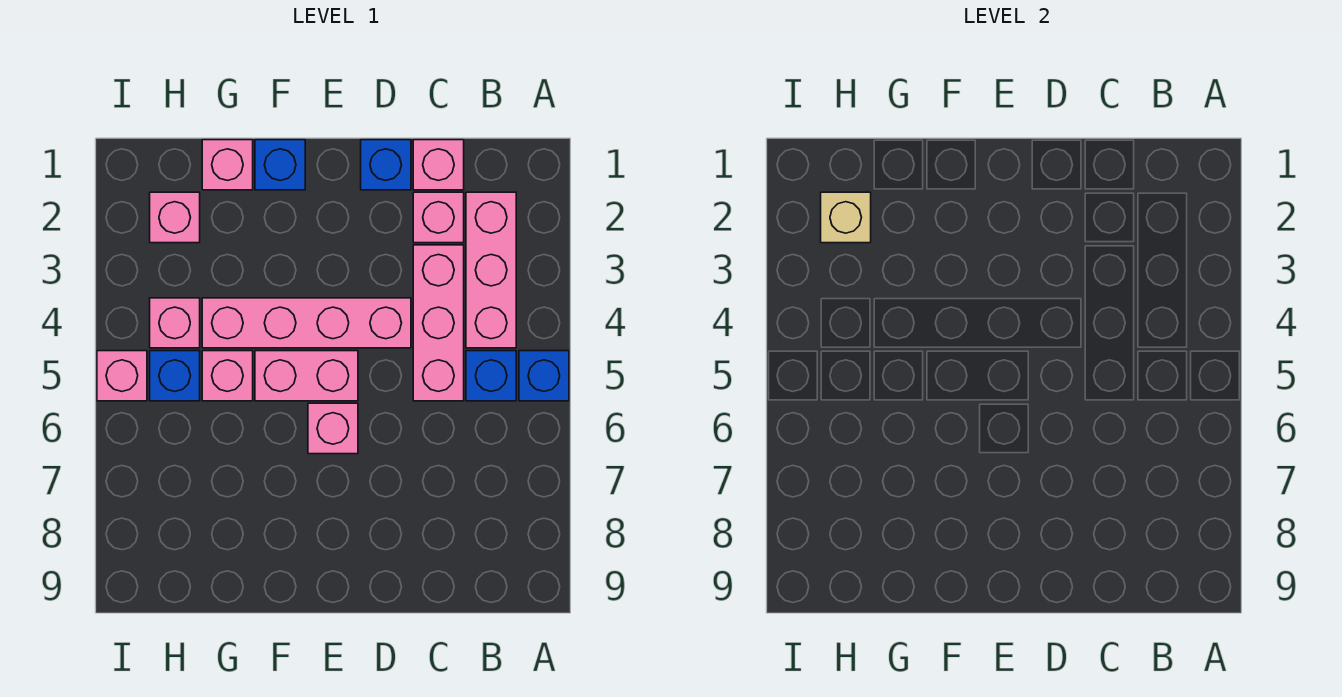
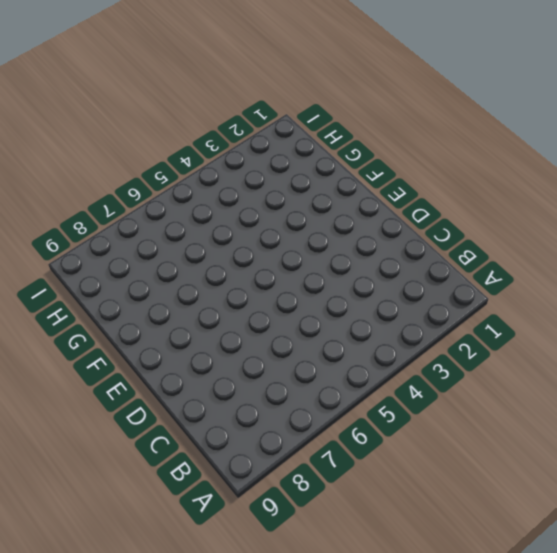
none -> blue brick A5 level 1
none -> pink brick B2:B4 level 1
none -> blue brick B5 level 1

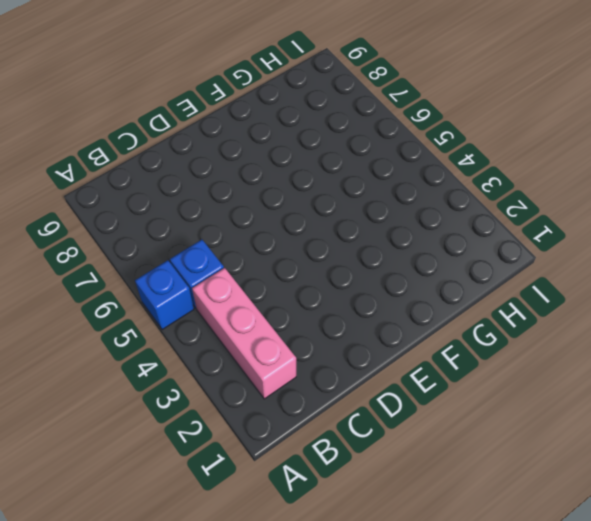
none -> pink brick C1 level 1
none -> pink brick C2 level 1
none -> pink brick C3:C5 level 1

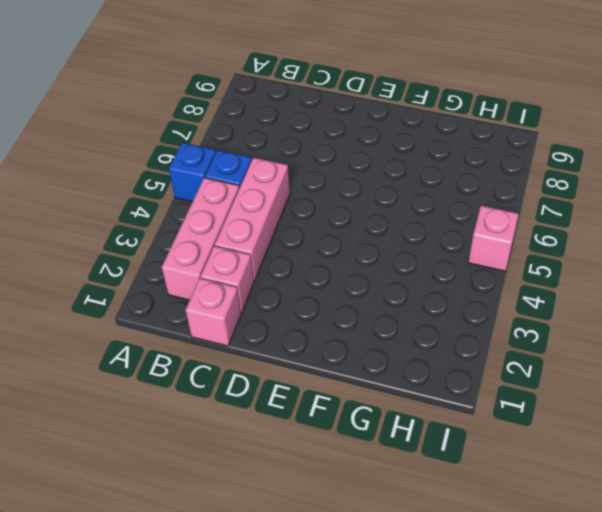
none -> blue brick D1 level 1
none -> pink brick D4:G4 level 1
none -> pink brick E5:F5 level 1

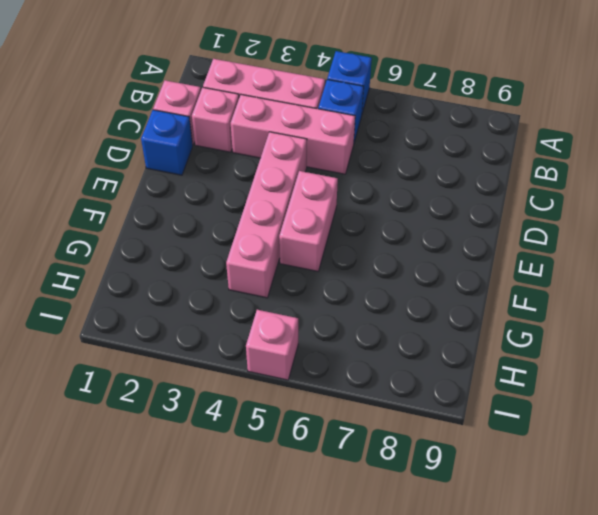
none -> pink brick E6 level 1
none -> blue brick F1 level 1
none -> pink brick G1 level 1

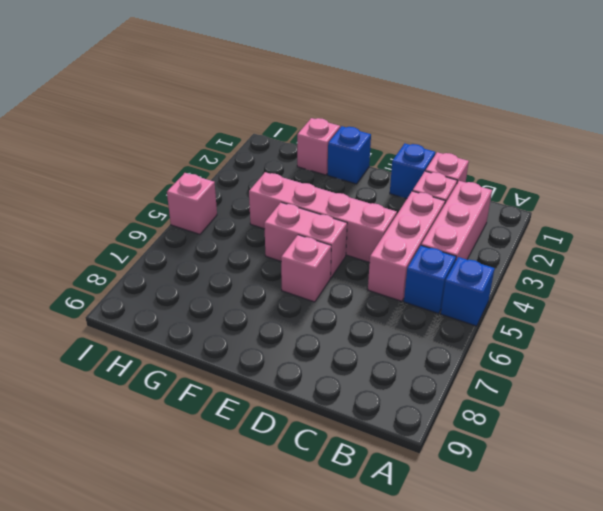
none -> pink brick G5 level 1
none -> pink brick H2 level 1
none -> pink brick H4 level 1

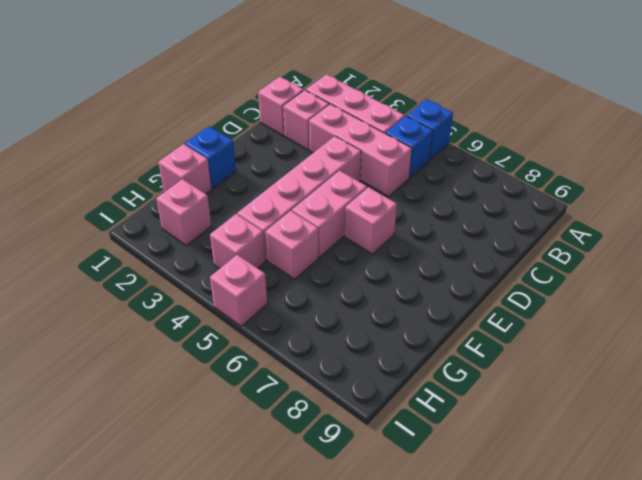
none -> blue brick D1 level 1
none -> blue brick H5 level 1
none -> tan brick H2 level 2

